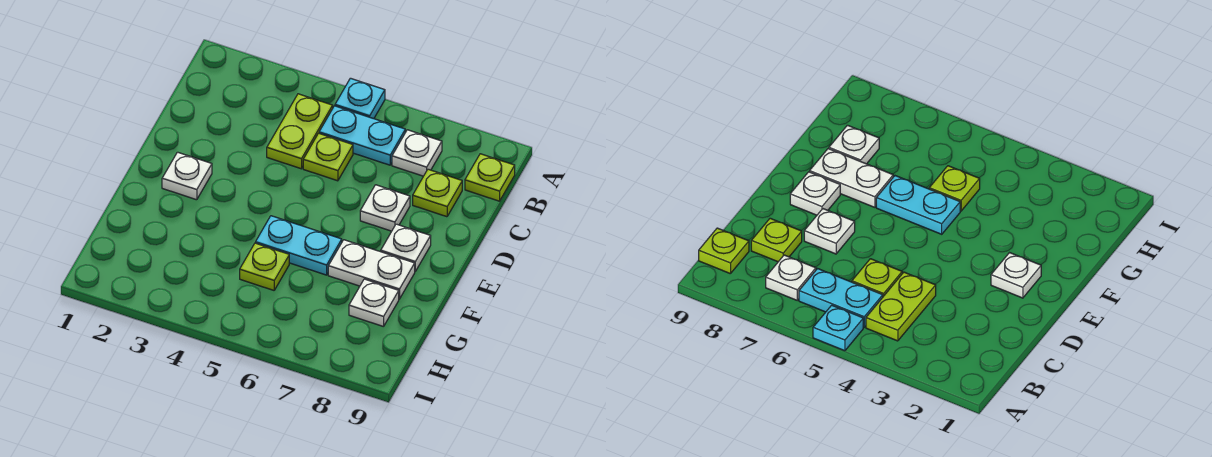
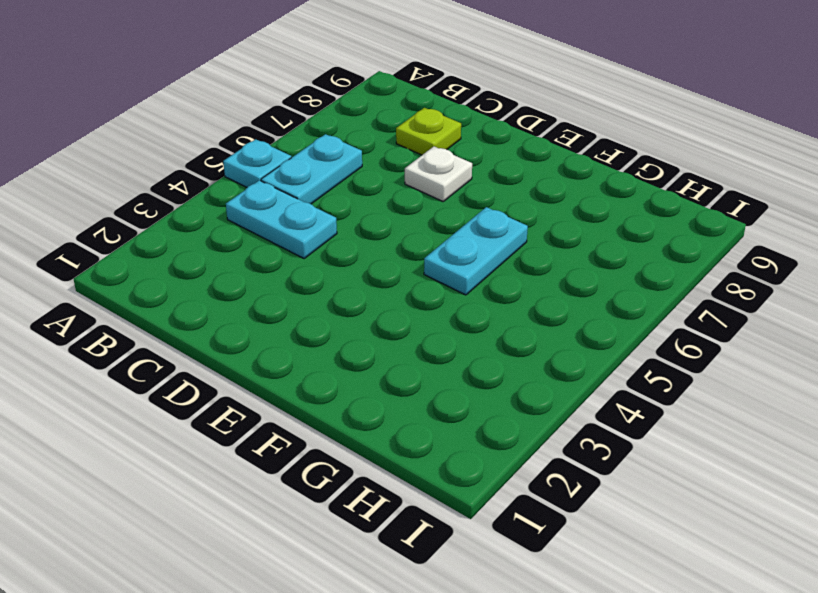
cyan plate B4:C4 level 1 -> lime plate B4:C4 level 1
none -> white plate B7 level 1
none -> lime plate B9 level 1
none -> lime plate C5 level 1

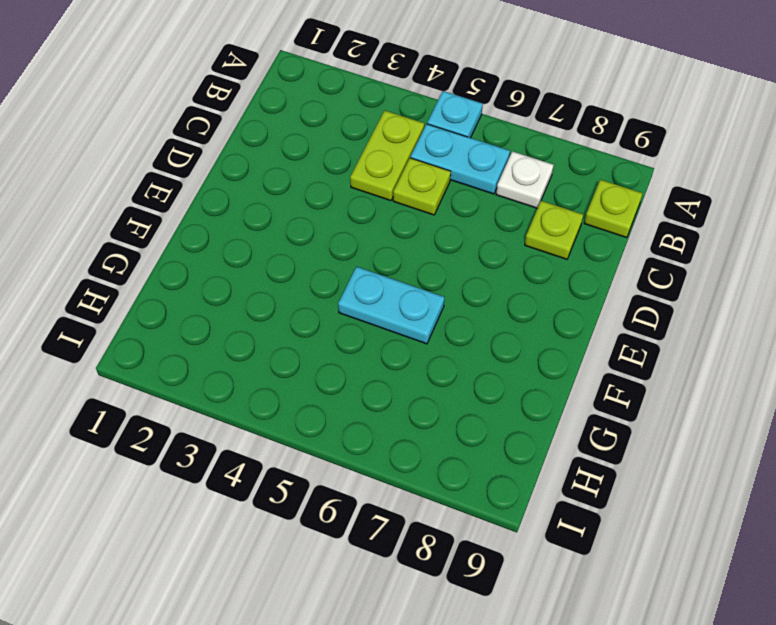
none -> white plate D7 level 1
none -> white plate E2 level 1
none -> white plate E8 level 1

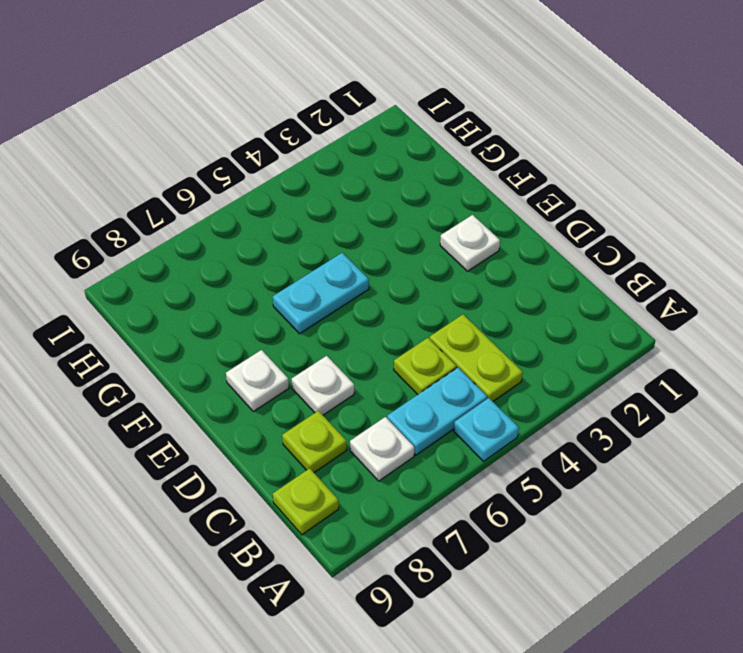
none -> white plate F7:F8 level 1
none -> lime plate G5 level 1
none -> white plate G8 level 1

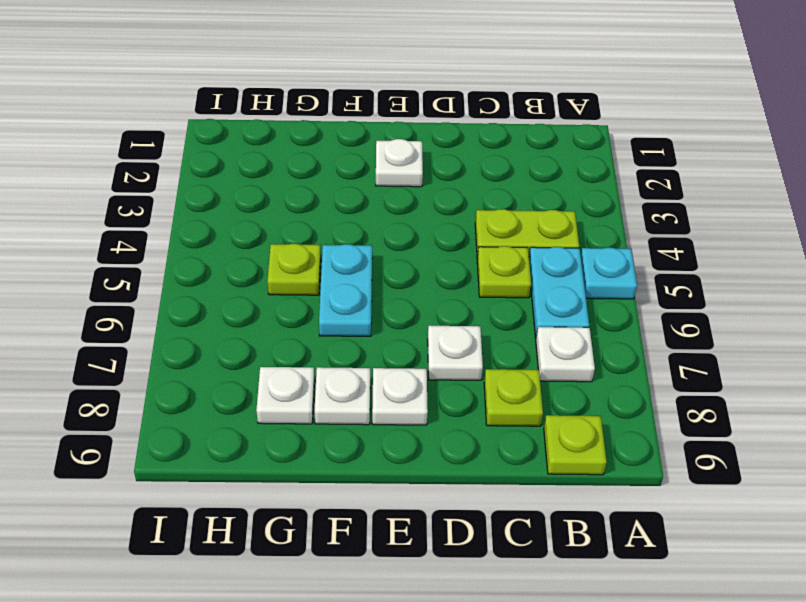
white plate F8 level 1 -> white plate F7:F8 level 1

